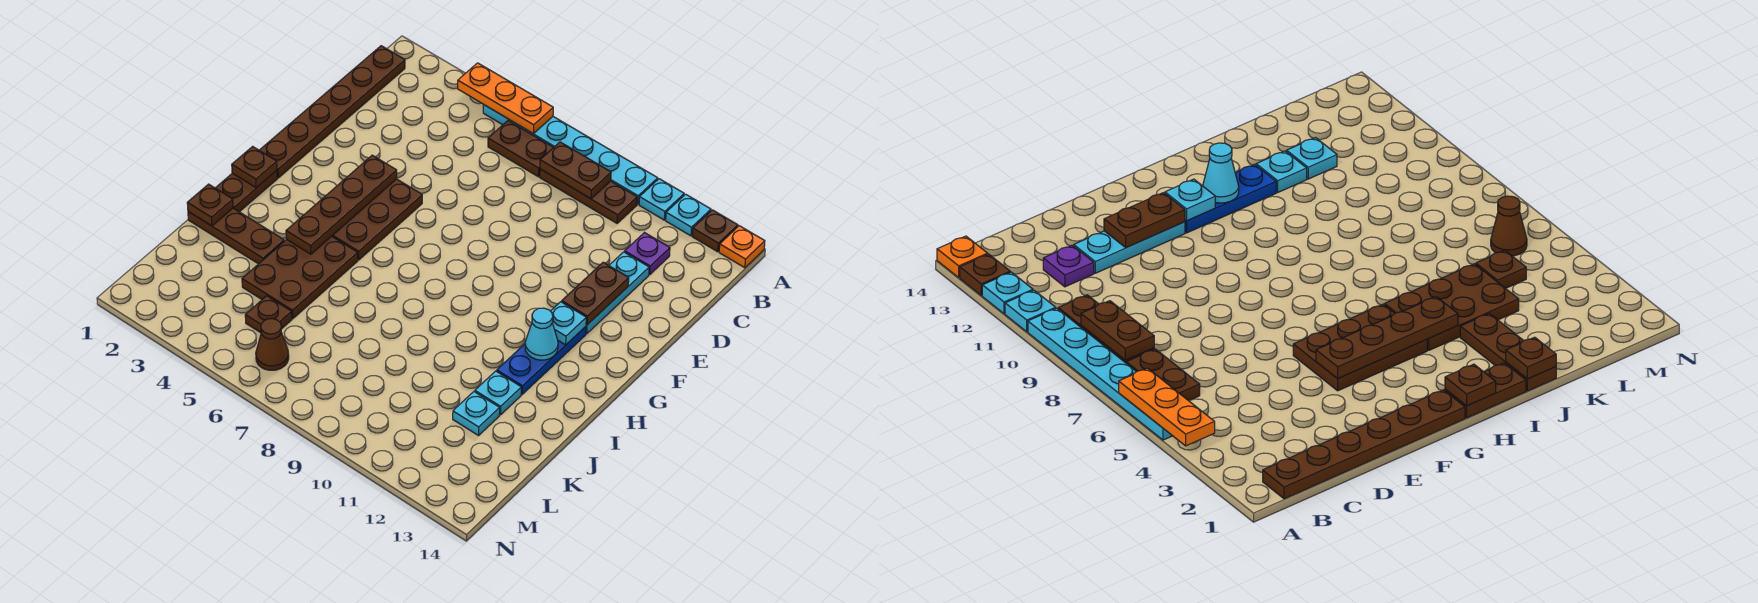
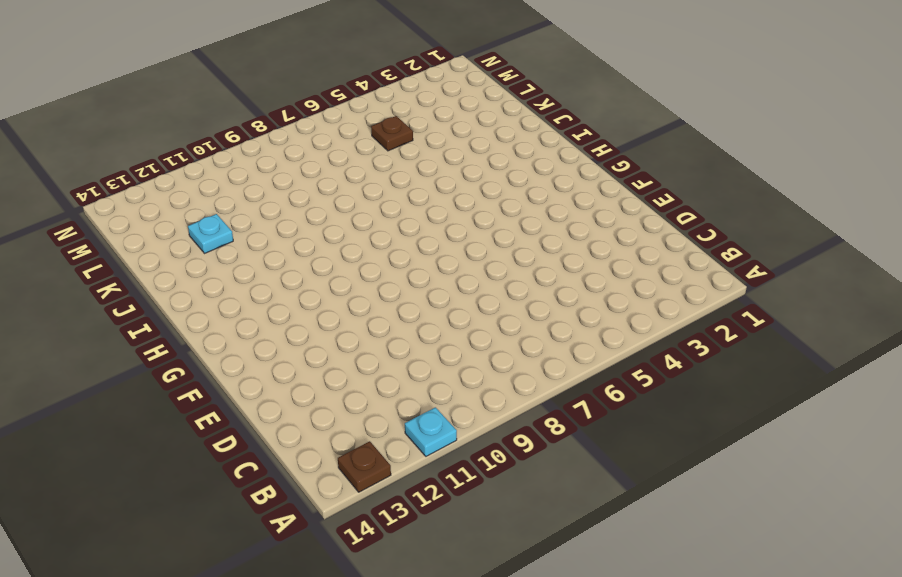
none -> cyan plate A5:A10 level 1
none -> cyan plate A12 level 1
none -> orange plate A14 level 1

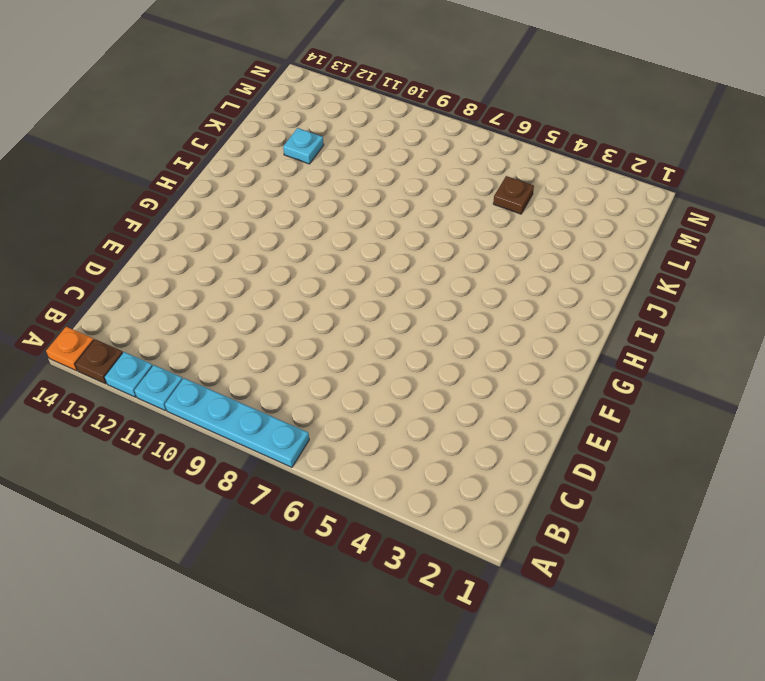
cyan plate A7:A10 level 1 -> cyan plate A5:A10 level 1
none -> brown plate B1:G1 level 1
none -> brown plate B6:B7 level 1
none -> brown plate B8:B10 level 1

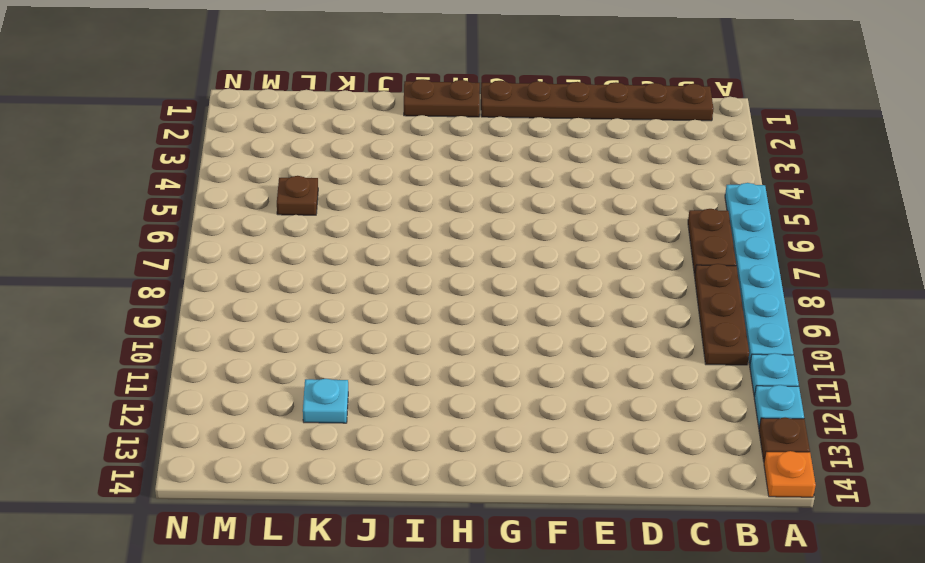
none -> purple plate C12 level 1
none -> cyan plate D12:F12 level 1
none -> brown plate F4:H5 level 1

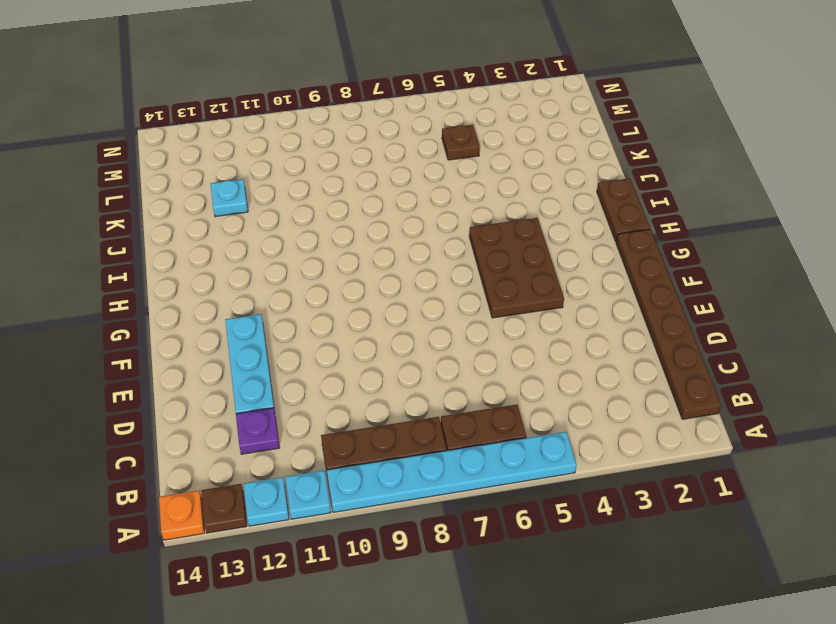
none -> blue plate G12:I12 level 1
none -> brown plate I4:K5 level 1
none -> brown plate J1:J3 level 1

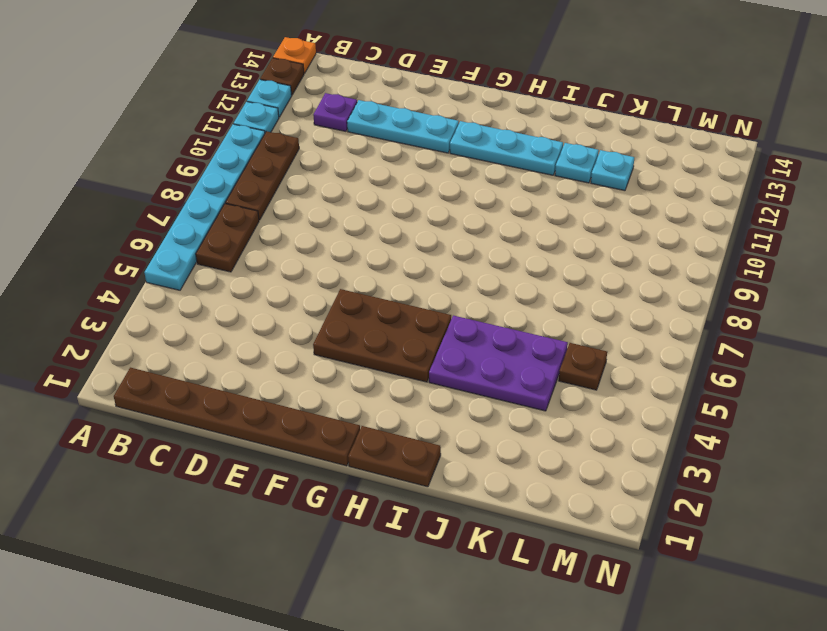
cyan plate G12:I12 level 1 -> blue plate G12:I12 level 1
purple plate I4:K5 level 1 -> brown plate I4:K5 level 1
none -> brown plate J1:J3 level 1
none -> brown cone M6 level 1
none -> orange plate A4:A6 level 2

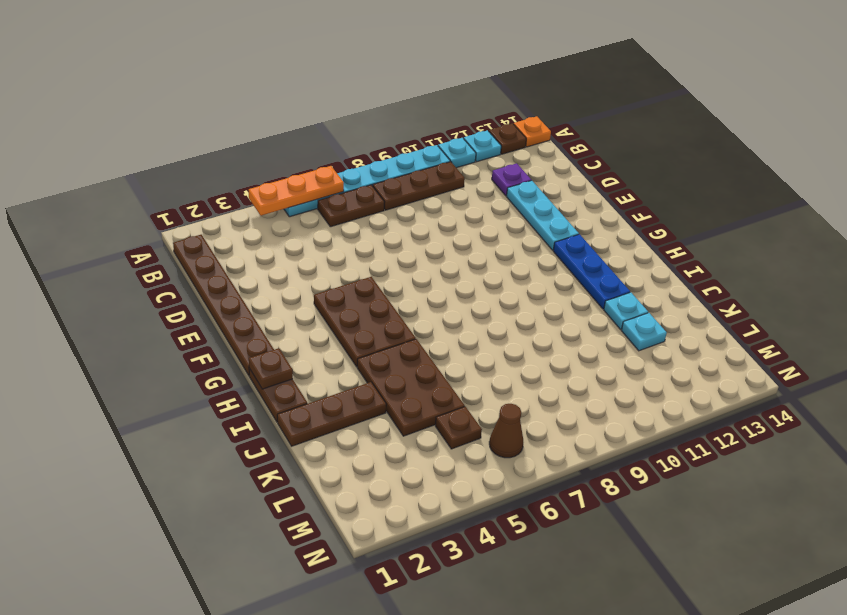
none -> brown plate B8:B9 level 2
none -> brown plate E12:F12 level 2
none -> brown plate F4:I4 level 2

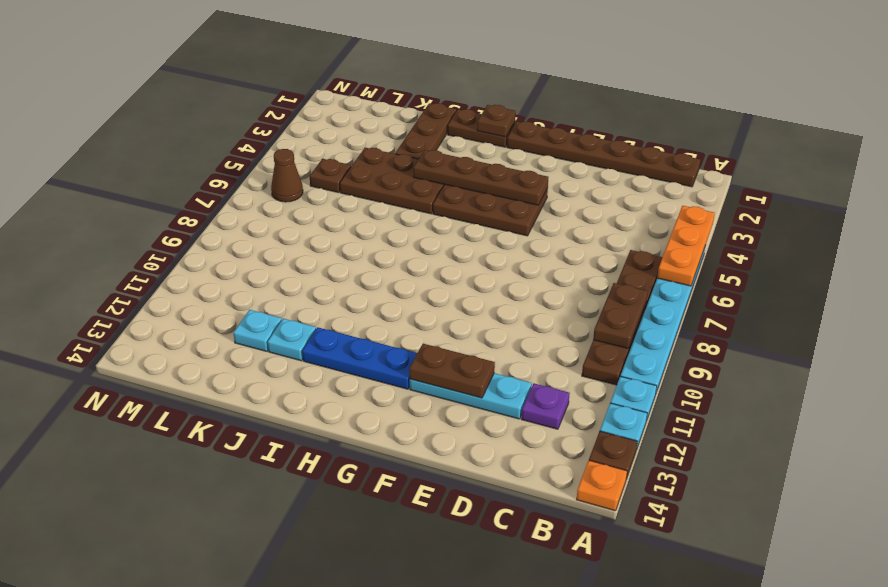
none -> cyan plate G12 level 2
none -> cyan cone H12 level 2
none -> brown plate J1 level 2

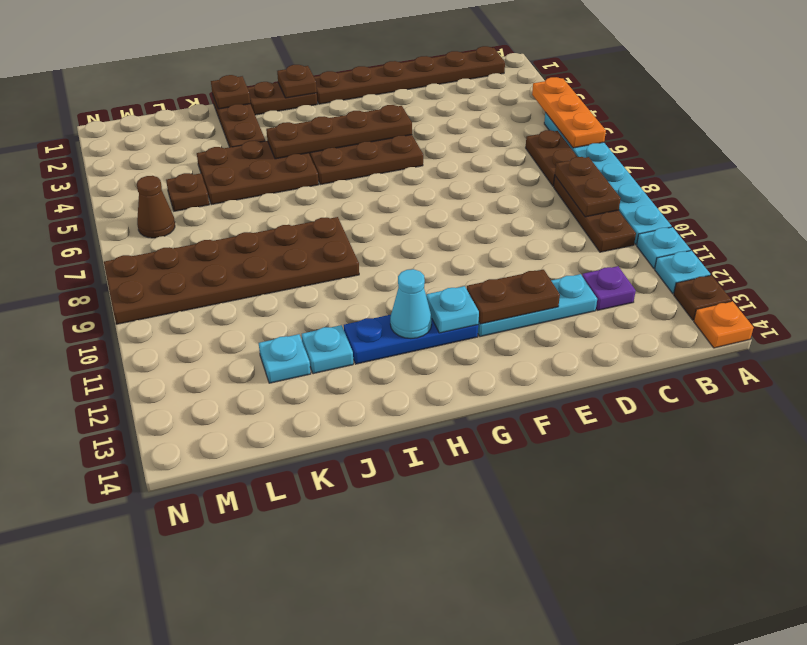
brown plate I8:N9 level 1 -> none

